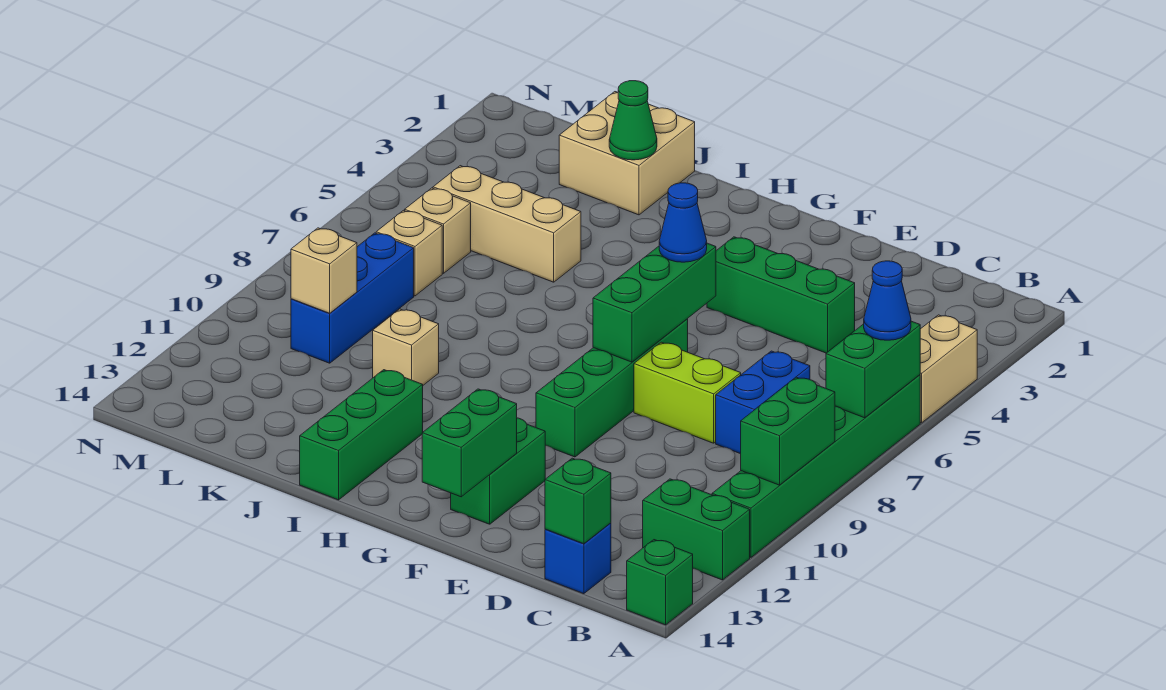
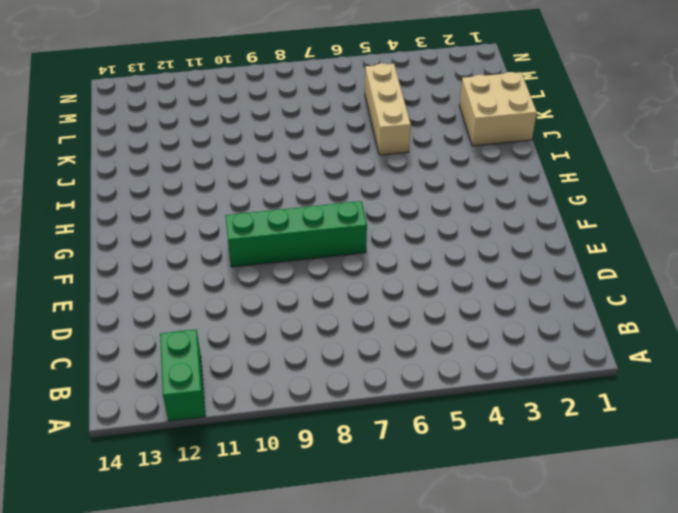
none -> tan brick A4:A5 level 1
none -> green brick A6:A11 level 1
none -> green brick A14 level 1

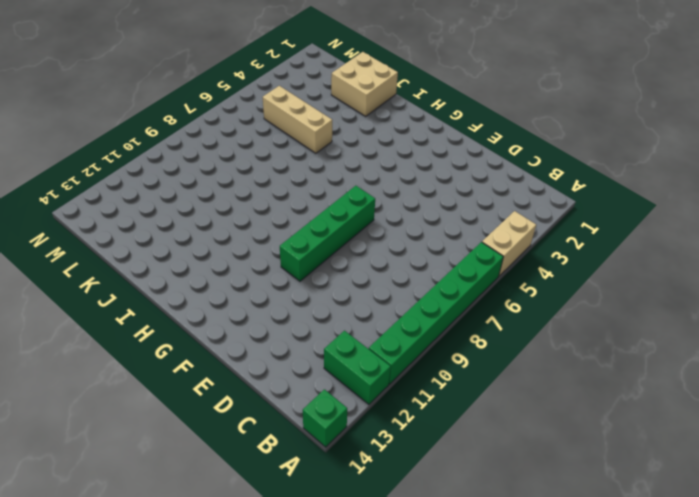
none -> blue brick C7:C8 level 1
none -> blue brick C14 level 1
none -> green brick D4:F4 level 1

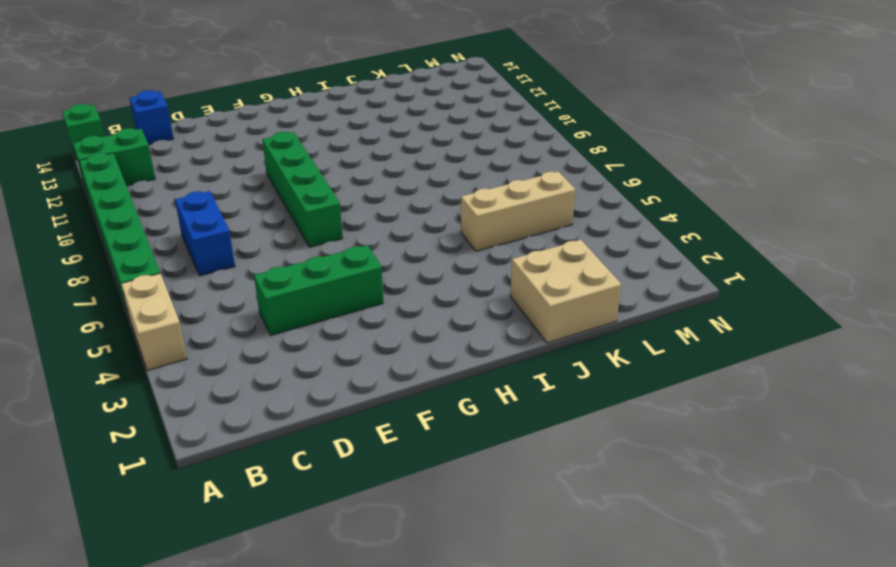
none -> lime brick D8:E8 level 1
none -> green brick F12:F13 level 1
none -> green brick I12:I14 level 1

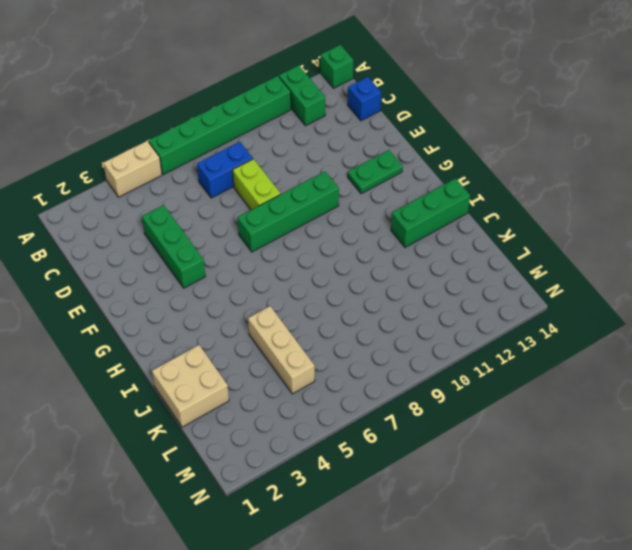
green plate F12:F13 level 1 -> green brick F12:F13 level 1
none -> tan brick J10 level 1
none -> tan brick L6 level 1
none -> tan brick L7 level 1

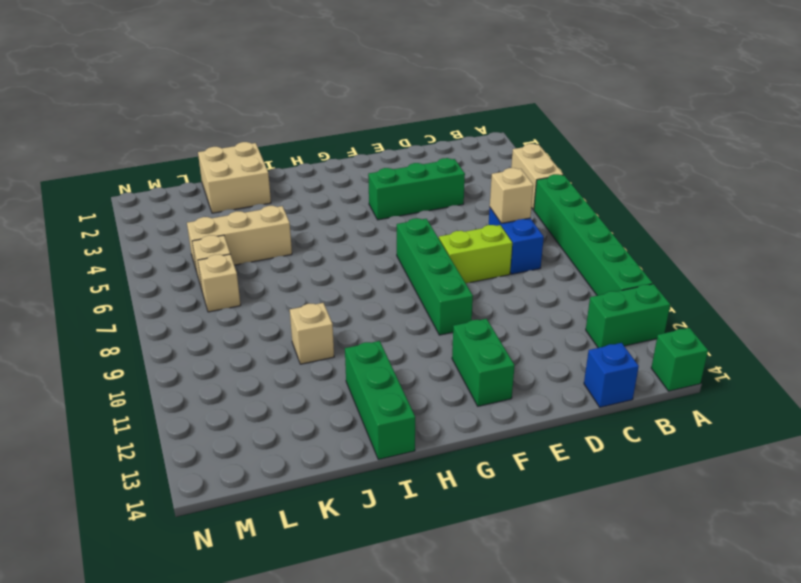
tan brick C7 level 2 -> tan brick L10 level 2
none -> blue brick L8:L10 level 1
none -> green brick A6:A7 level 2
none -> green brick A9:A10 level 2

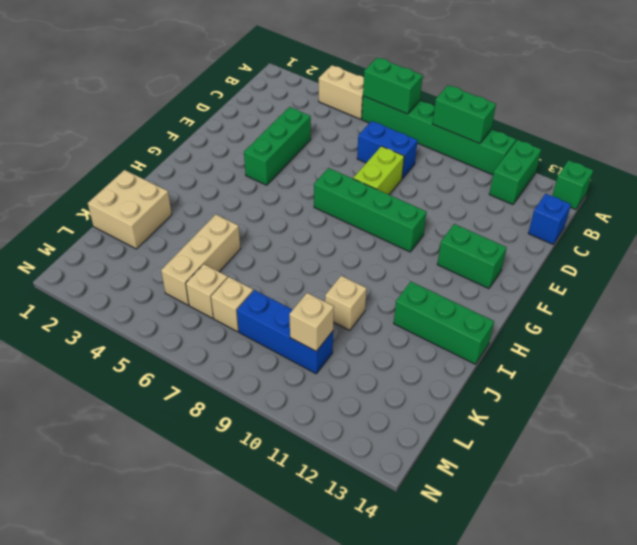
none -> green brick C14 level 2
none -> green brick F6:F8 level 2
none -> green brick F13:F14 level 2

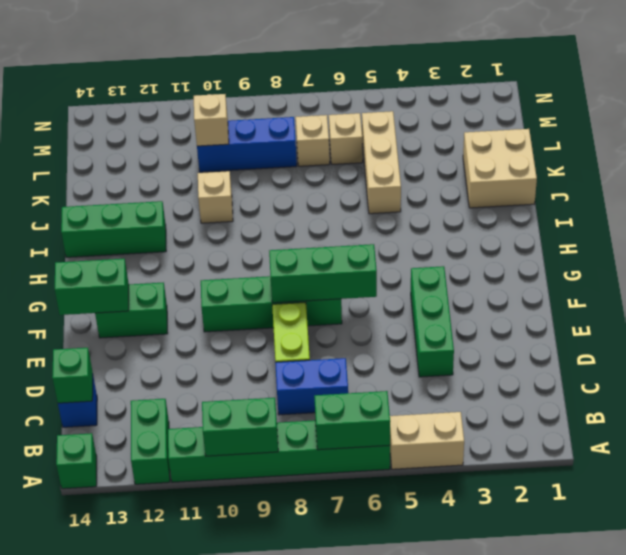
none -> green cone J2 level 2
none -> blue cone A6 level 3
none -> blue cone F6 level 3

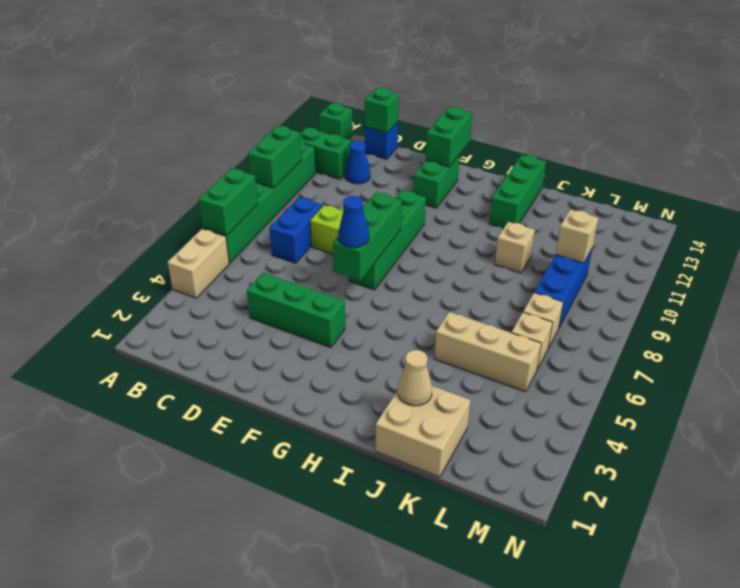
blue cone C12 level 1 -> blue cone A6 level 3
tan cone J2 level 2 -> green cone J2 level 2

